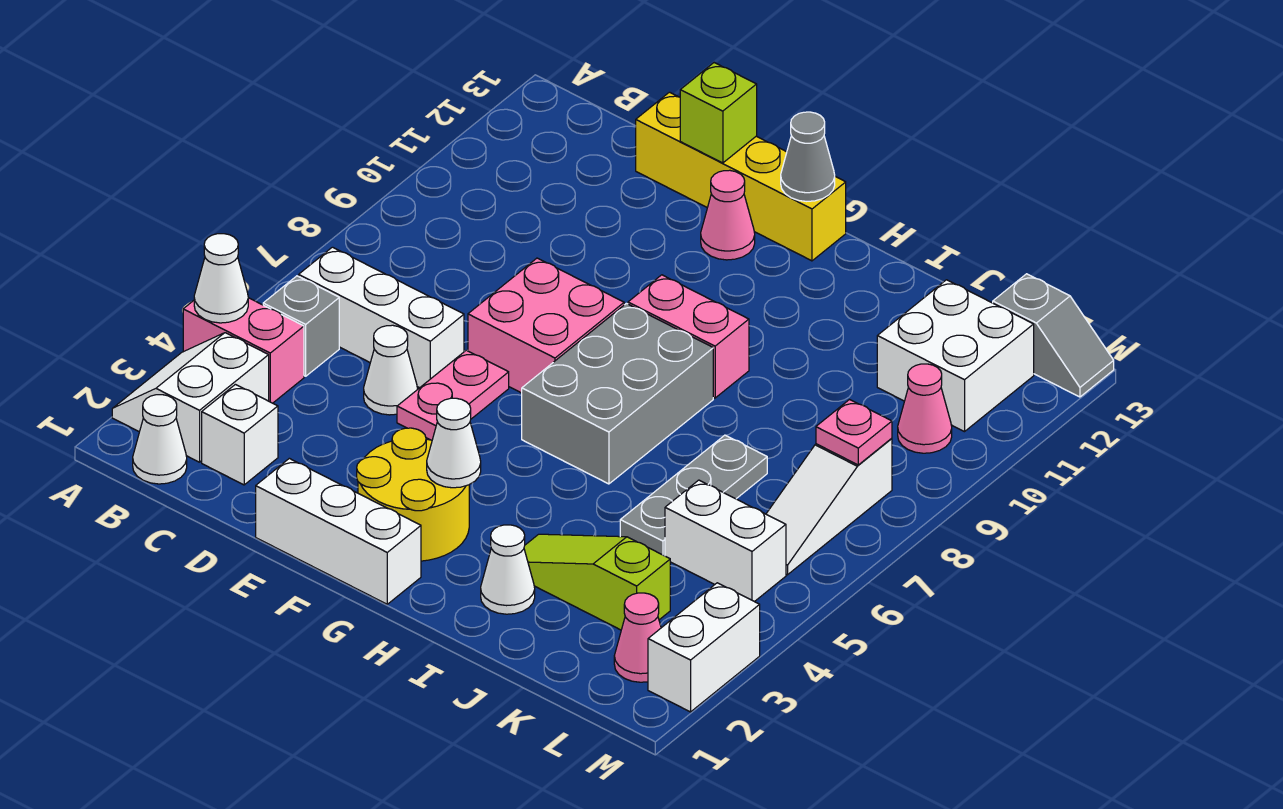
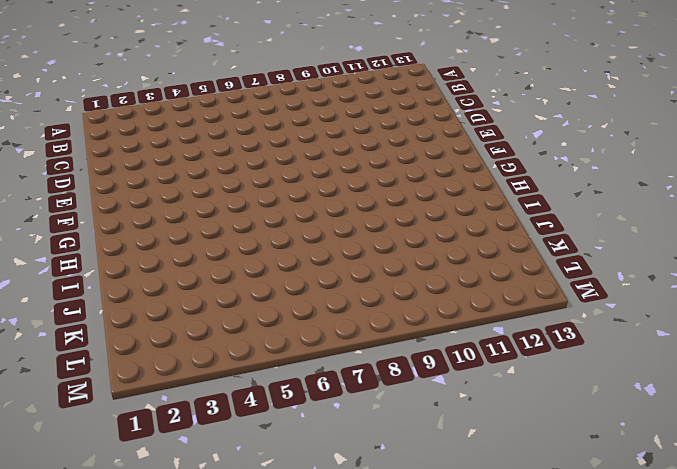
none -> white slope A2:B3 level 1 top B
none -> pink brick A4:B4 level 1
none -> white cone B1 level 1
none -> grey brick B5 level 1

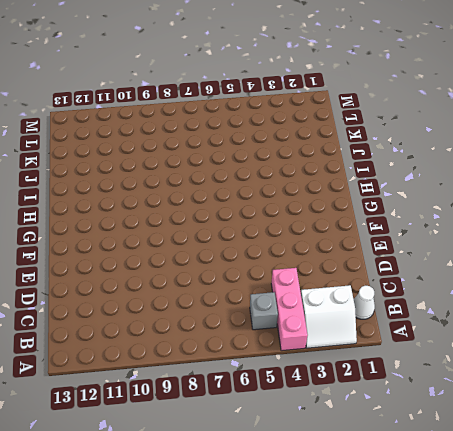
pink brick A4:C4 level 1 -> pink brick A4:B4 level 1
none -> white brick B6:D6 level 1
none -> white brick C2 level 1
none -> white cone D5 level 1
none -> yellow brick D13:G13 level 1

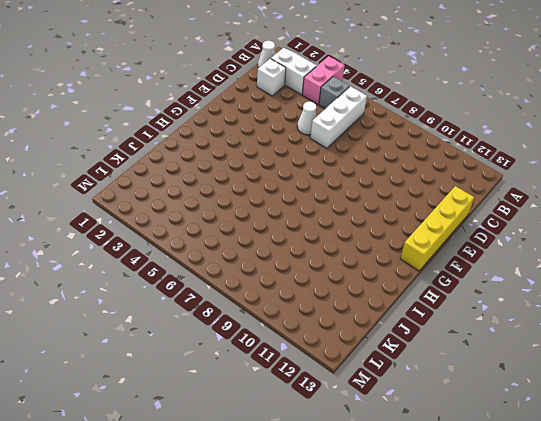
none -> white brick E1:G1 level 1
none -> pink plate E5:E6 level 1
none -> pink brick E7:F8 level 1
none -> yellow round brick F2:G3 level 1

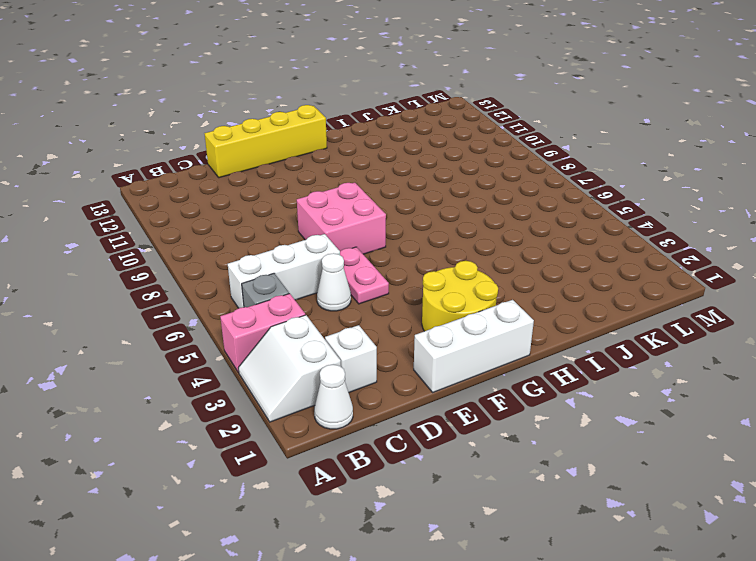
none -> pink cone F12 level 1
none -> grey brick G6:H8 level 1
none -> pink brick G9:H9 level 1
none -> white cone I2 level 1

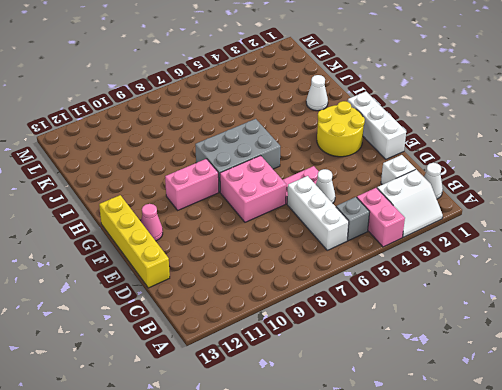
pink brick G9:G10 level 1 -> pink brick G9:H9 level 1
none -> lime slope I3:K3 level 1 top K
none -> grey plate J5:J7 level 1
none -> white brick K5:L5 level 1
none -> white brick K11:L12 level 1

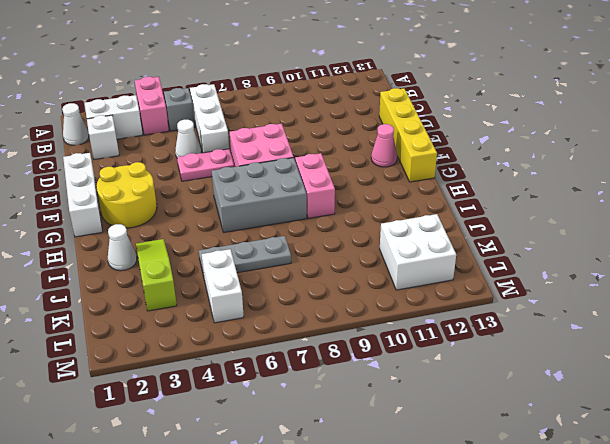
none -> pink cone L2 level 1
none -> white slope L6:L8 level 1 top 8
none -> pink cone L10 level 1
none -> grey slope L13:M13 level 1 top L

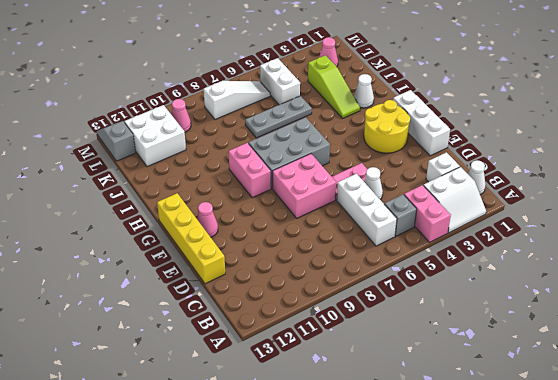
none -> white brick M2:M3 level 1
none -> white cone A4 level 2
none -> lime brick E13 level 2
none -> white cone G3 level 2

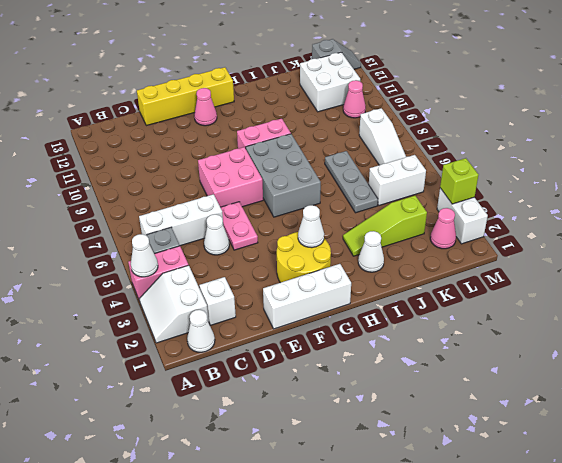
lime brick M3 level 2 -> lime brick E13 level 2
none -> grey cone G13 level 2
none -> pink plate L8 level 2

